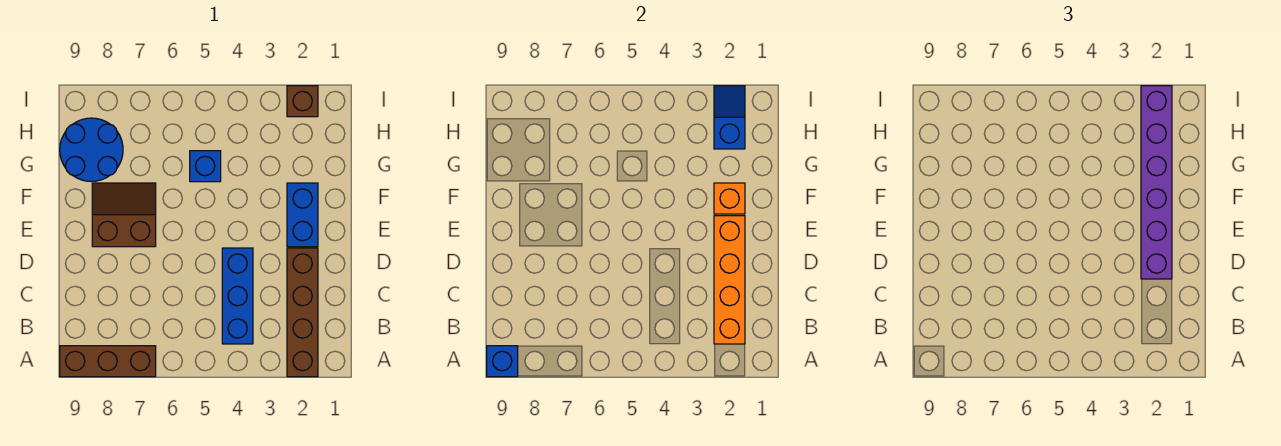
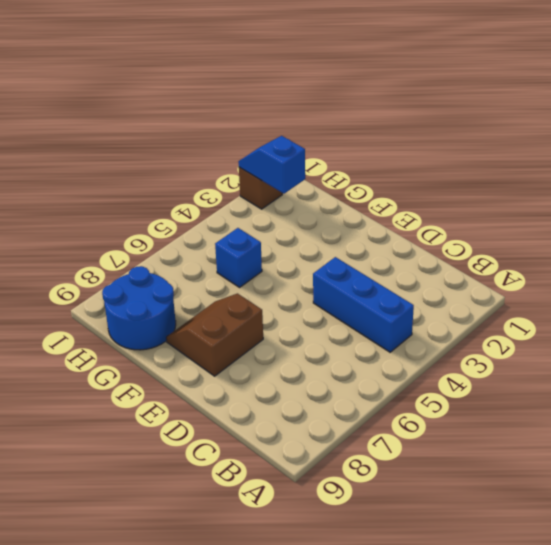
none -> brown brick A2:D2 level 1
none -> brown brick A7:A9 level 1
none -> blue brick E2:F2 level 1

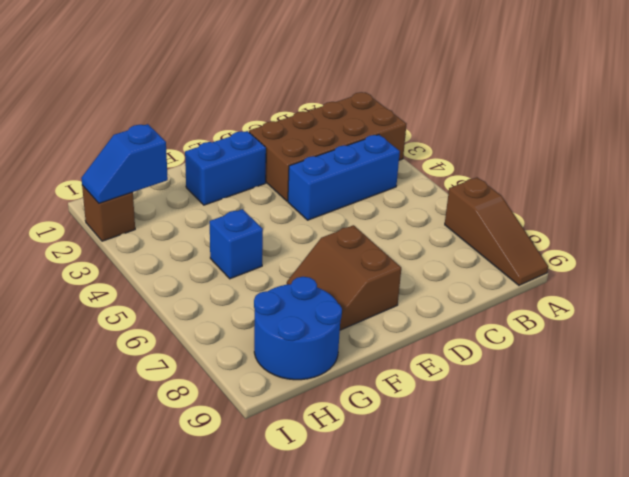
brown brick A2:D3 level 1 -> brown brick A2:D2 level 1
brown slope A7:A9 level 1 top 7 -> brown brick A7:A9 level 1
none -> blue brick A9 level 2
none -> orange brick B2:E2 level 2
none -> orange brick F2 level 2

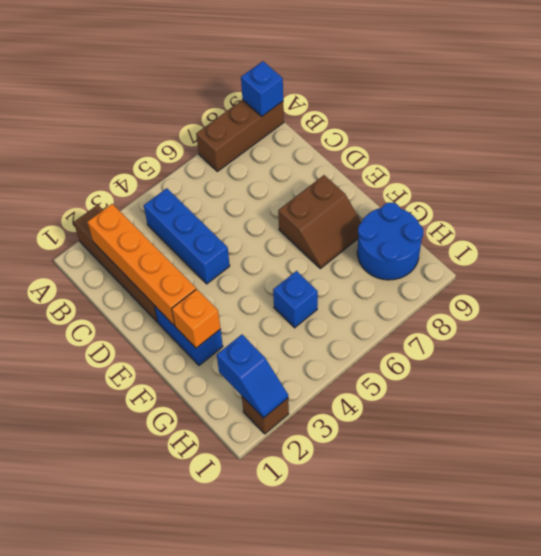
none -> purple brick D2:I2 level 3

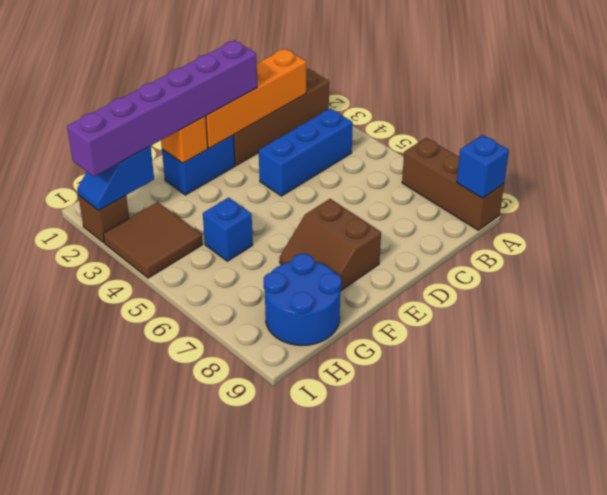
brown tile H3:I4 level 1 -> none

